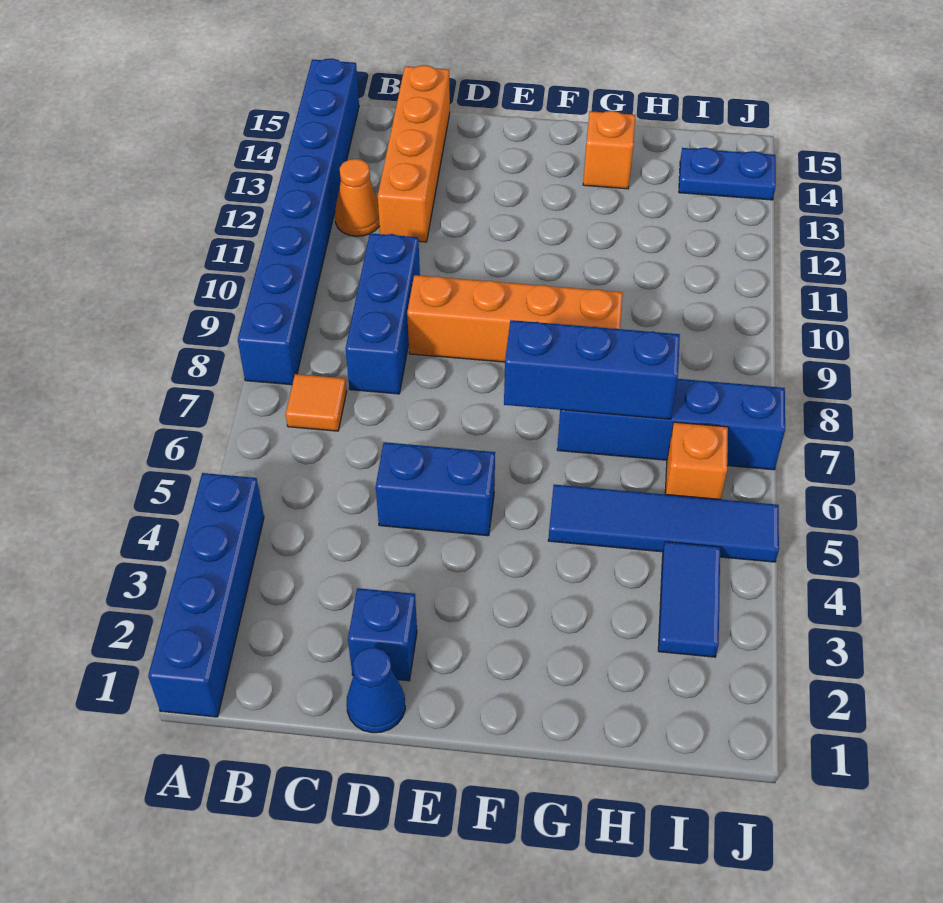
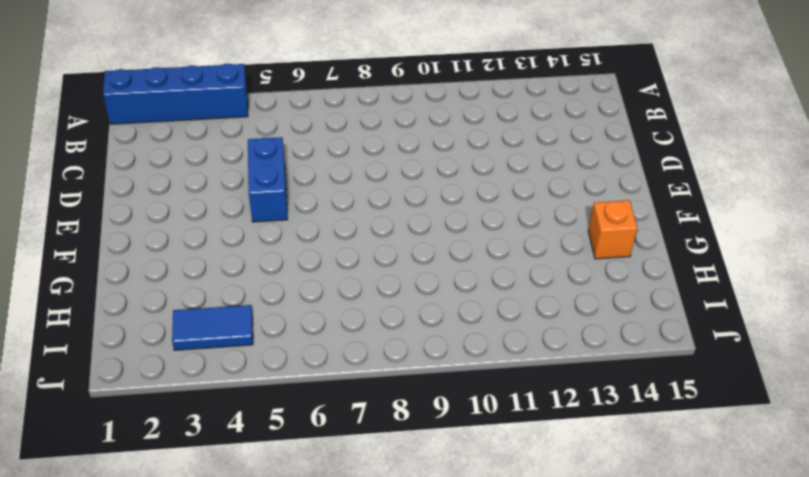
none -> blue brick A8:A15 level 1
none -> orange tile B7 level 1
none -> orange cone B12 level 1

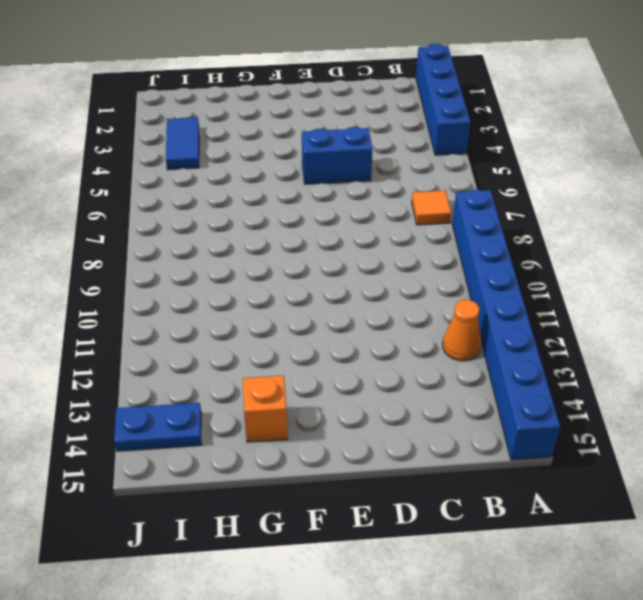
none -> blue brick C8:C10 level 1
none -> orange brick C12:C15 level 1
none -> blue cone D1 level 1

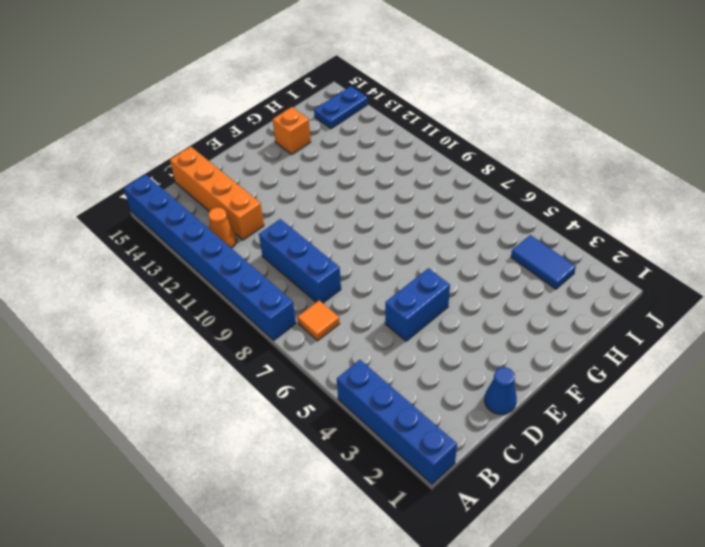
none -> blue brick D2 level 1
none -> orange brick D9:G9 level 1
none -> blue tile G5:J5 level 1

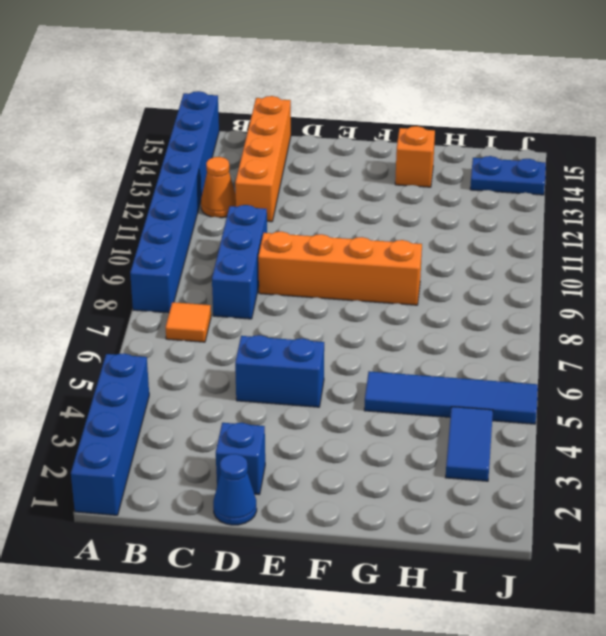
none -> blue brick G7:J7 level 1
none -> orange brick I6 level 1
none -> blue brick F7:H7 level 2

